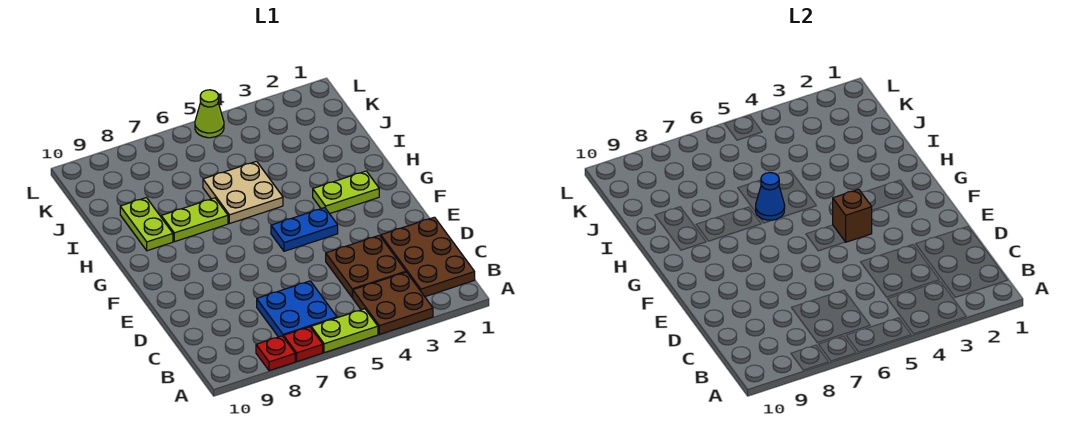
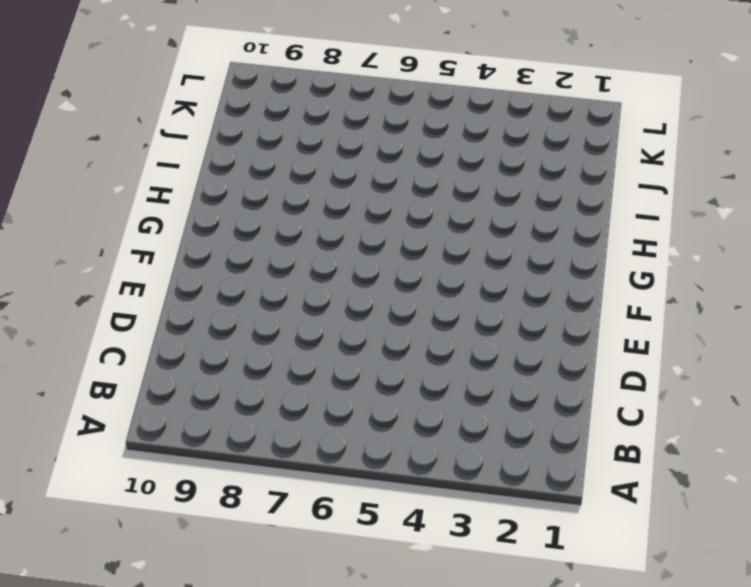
none -> brown plate A3:B4 level 1
none -> lime plate A5:A6 level 1
none -> red plate A7 level 1

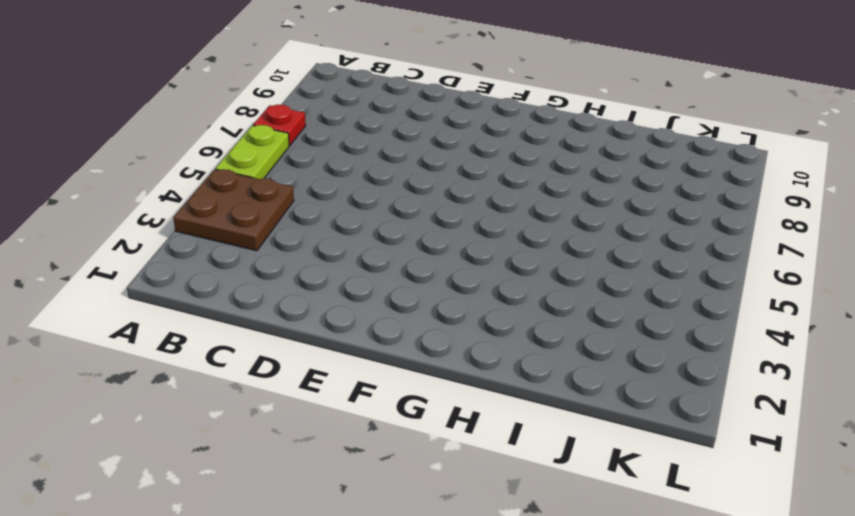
none -> red plate A8 level 1
none -> brown plate B1:D2 level 1
none -> blue plate B6:C7 level 1

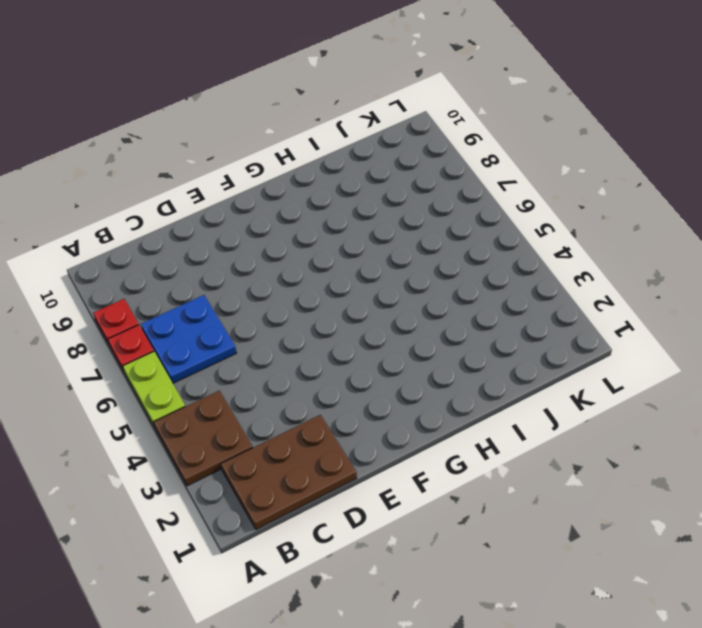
none -> brown plate C3:D4 level 1
none -> blue plate F4:F5 level 1
none -> lime plate G2:G3 level 1

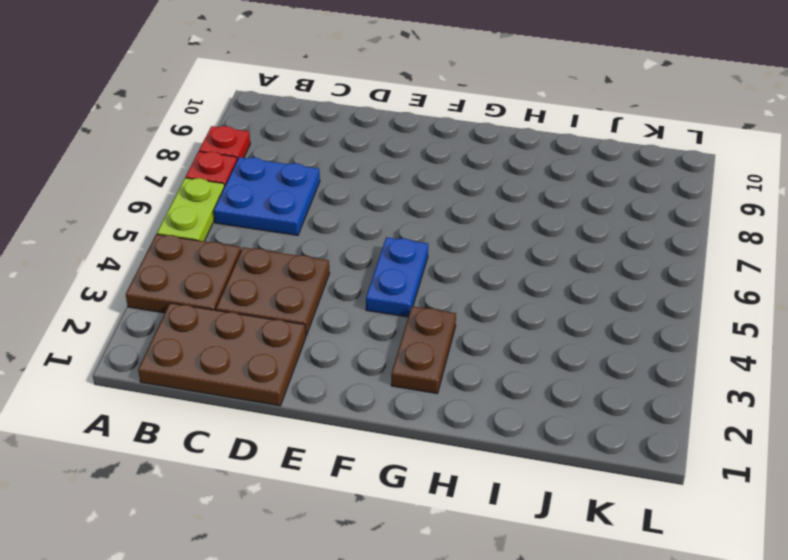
brown plate G2:G3 level 1 -> lime plate G2:G3 level 1
none -> tan plate H5:I6 level 1
none -> lime plate H7:H8 level 1
none -> lime plate H9:I9 level 1

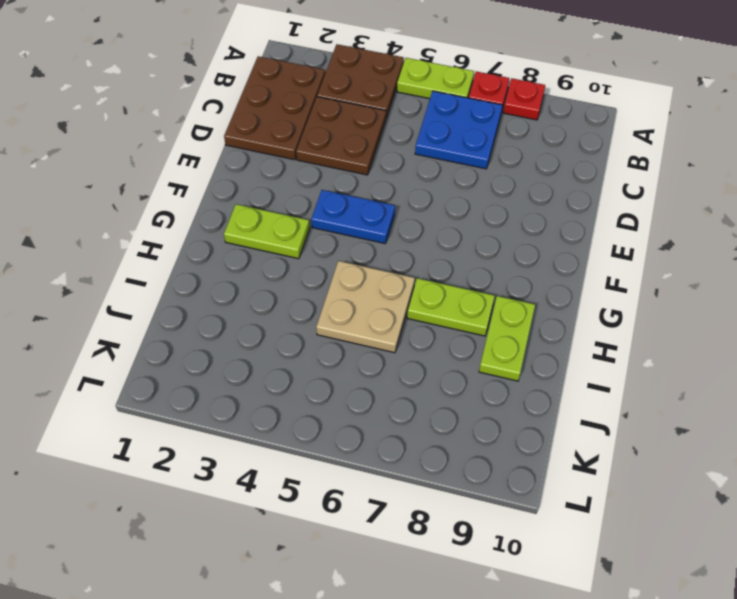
none -> lime cone L5 level 1
none -> brown brick F4 level 2
none -> blue cone H6 level 2

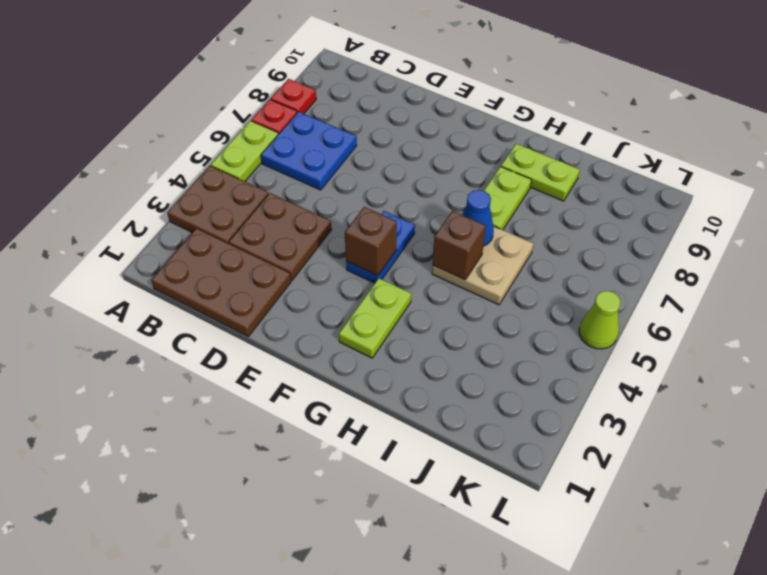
brown brick H5 level 2 -> none

